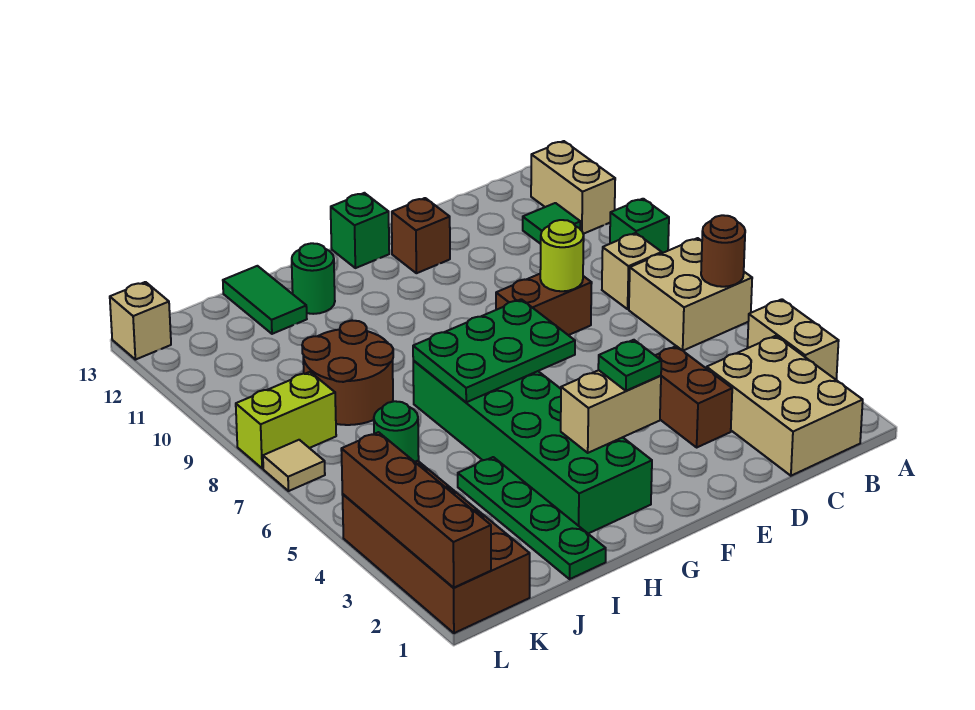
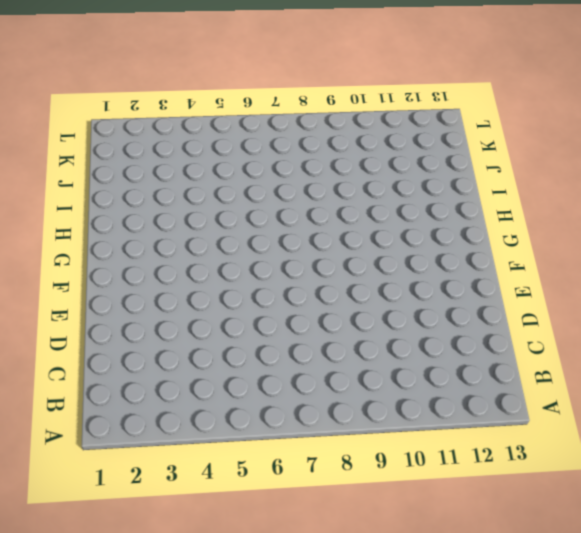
none -> tan brick A3:A4 level 1
none -> tan brick A6:B7 level 1
none -> green brick A9 level 1

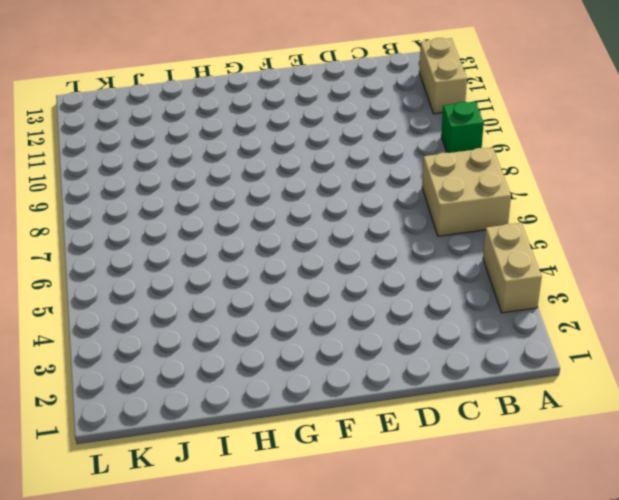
none -> tan brick B1:C3 level 1
none -> tan brick B8 level 1
none -> green tile B11 level 1

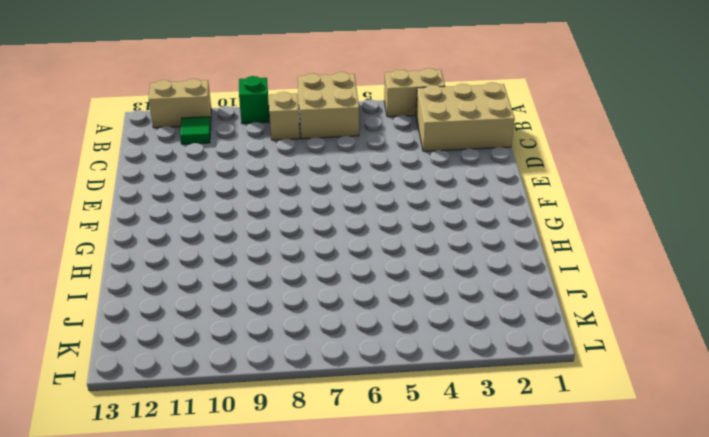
none -> brown brick D3:D4 level 1
none -> brown brick D8:E8 level 1
none -> brown brick E12 level 1

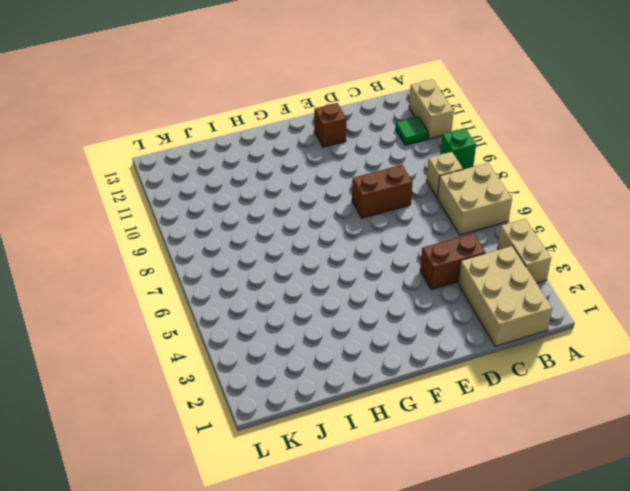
brown brick C4:D4 level 1 -> brown brick D3:D4 level 1
none -> green brick F13 level 1
none -> green brick G2:H7 level 1
none -> green round brick H12 level 1

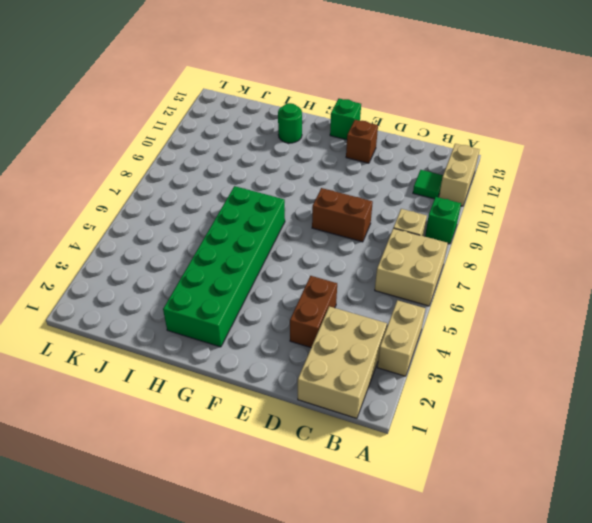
none -> green plate I1:I4 level 1
none -> brown round brick I8:J9 level 1
none -> green tile I12:I13 level 1

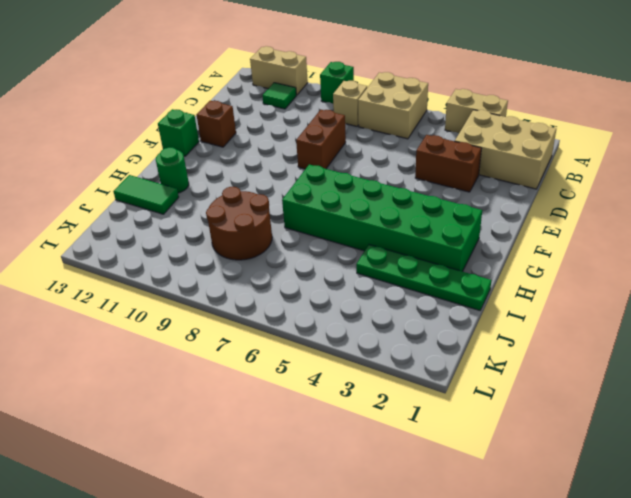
none -> green round brick J6 level 1
none -> brown brick K1:L4 level 1
none -> lime brick K8:L8 level 1

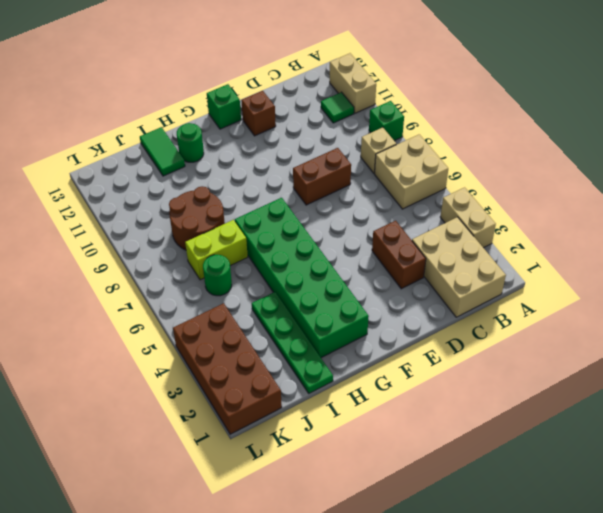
lime brick I7:J7 level 1 -> lime brick K8:L8 level 1
none -> tan tile L7 level 1
none -> tan brick L13 level 1
none -> brown round brick A6 level 2

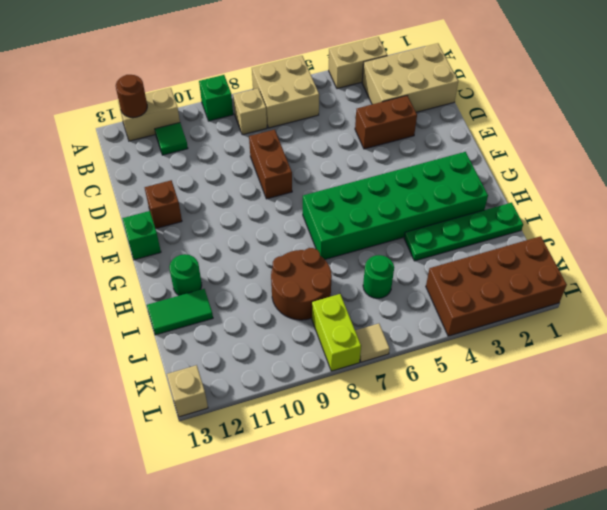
brown round brick A12 level 2 -> brown round brick A6 level 2
none -> lime round brick D8 level 2
none -> tan brick F3:G3 level 2
none -> green plate F6:H7 level 2

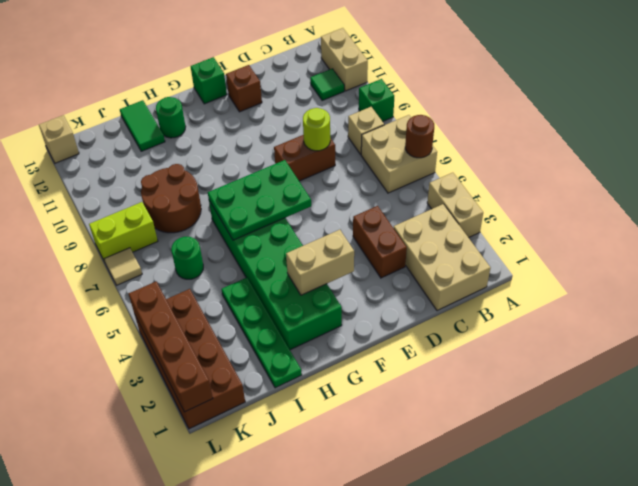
none -> green plate F3 level 3

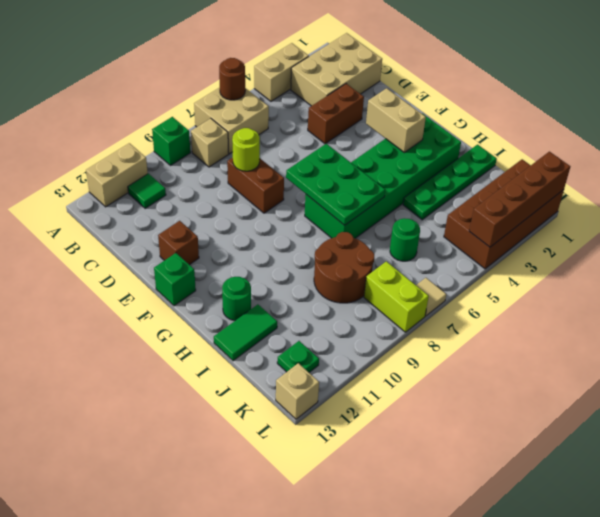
green plate K12 level 1 -> green plate F3 level 3

